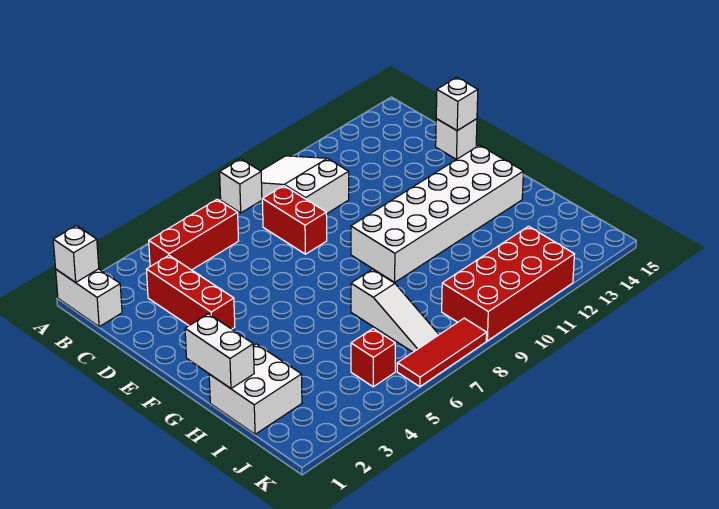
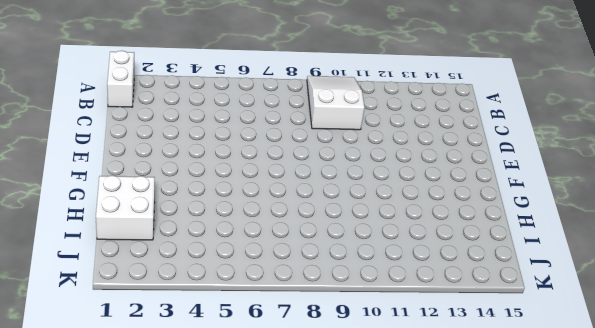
none -> white brick A8 level 1
none -> red brick B4:B6 level 1
none -> red brick C3:E3 level 1

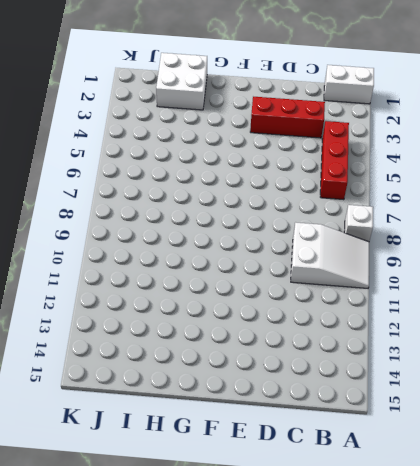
none -> red brick C8:D8 level 1
none -> white brick D15 level 1
none -> white brick F9:G14 level 1

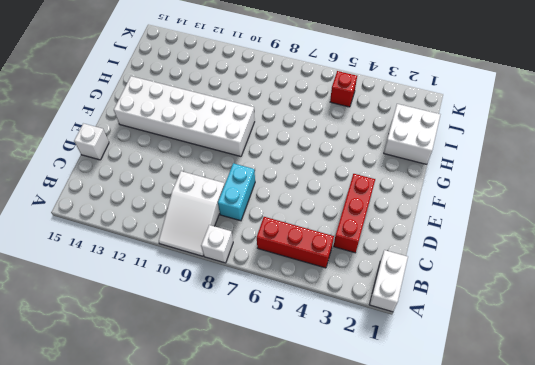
cyan brick C8:D8 level 1 -> red brick C8:D8 level 1
none -> white slope H7:J7 level 1 top H
none -> red brick J9:K12 level 1
none -> red tile K6:K8 level 1

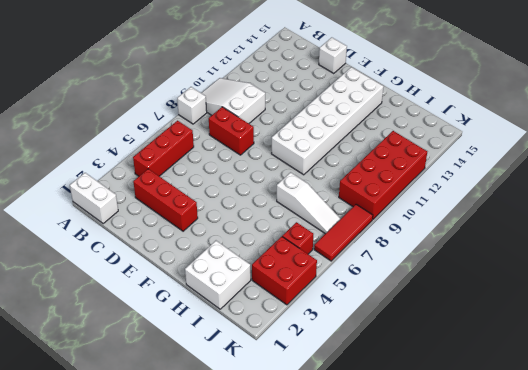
red brick J3:K4 level 1 -> none
none -> white brick A1 level 2
none -> white brick D15 level 2
none -> white brick G1:H1 level 2

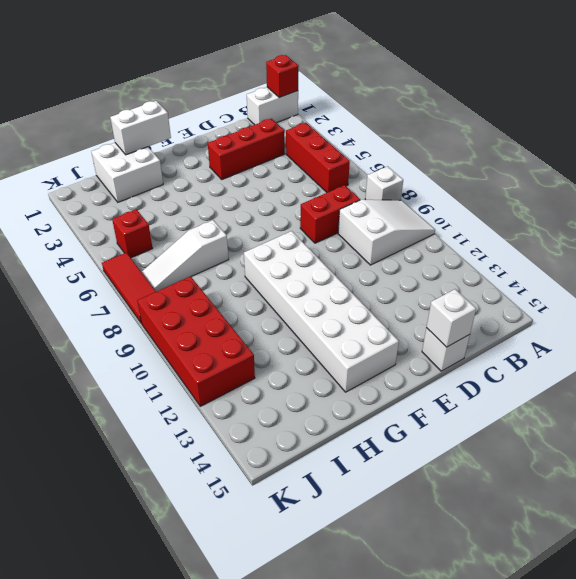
red brick A1 level 2 -> white brick A1 level 2

